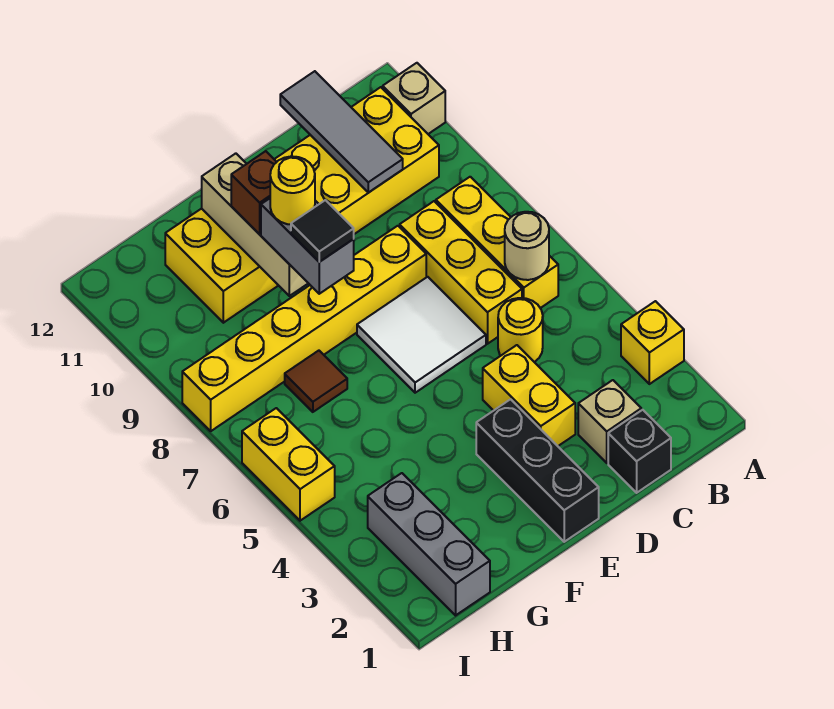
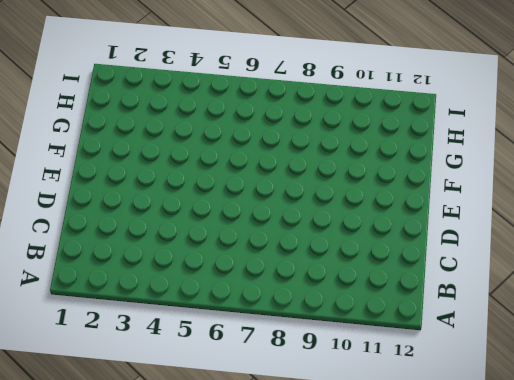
none -> yellow brick A3 level 1
none -> tan brick A11 level 1
none -> yellow brick B6:B8 level 1

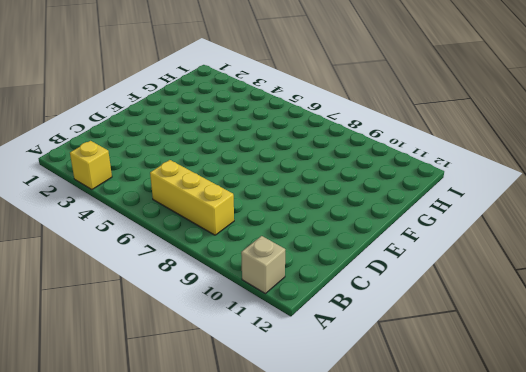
none -> yellow brick B10:G11 level 1
none -> black brick C1 level 1
none -> tan brick C2 level 1

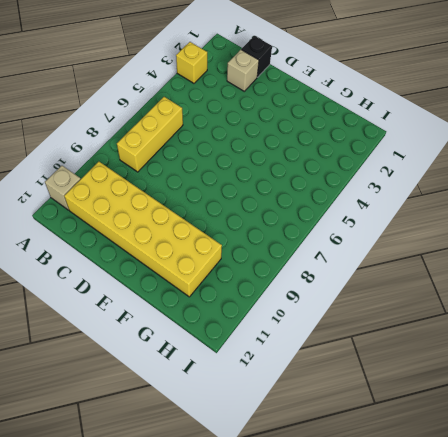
none -> yellow round brick C5 level 1
none -> yellow brick C6:C8 level 1
none -> yellow brick D3:D4 level 1

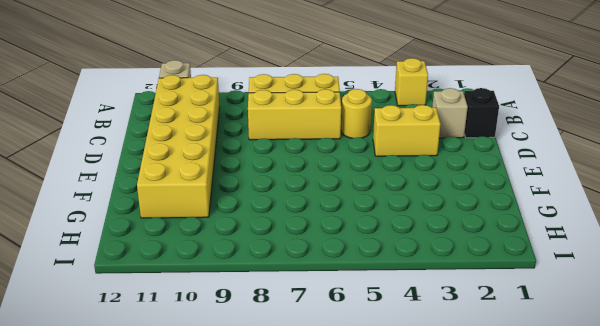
none -> white tile D6:E7 level 1
none -> yellow brick D8:I8 level 1
none -> black brick E1:E3 level 1

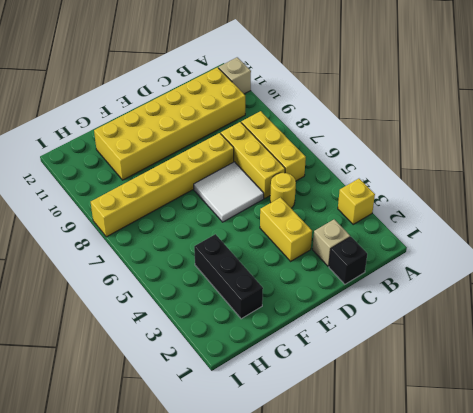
black brick G2:G4 level 1 -> black brick E1:E3 level 1
none -> brown tile G7 level 1
none -> grey brick H1:H3 level 1
none -> yellow brick I5:I6 level 1

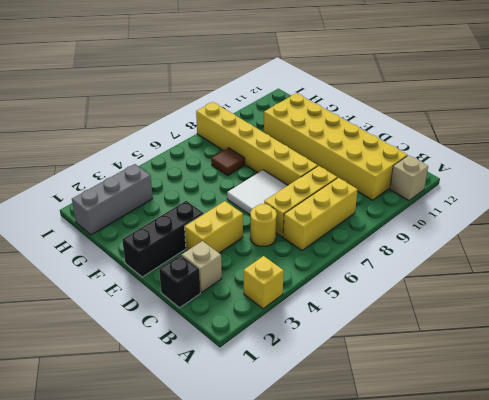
none -> yellow brick I5:I6 level 1
none -> tan round brick B6 level 2
none -> grey tile C10:C12 level 2

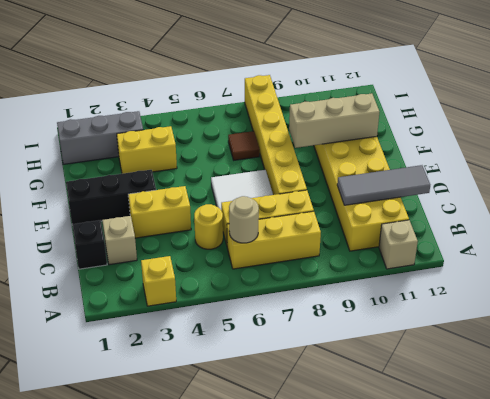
yellow brick G3:G4 level 1 -> yellow brick I5:I6 level 1
none -> grey brick F8:F9 level 3
none -> brown brick F10 level 3
none -> black tile F8 level 4

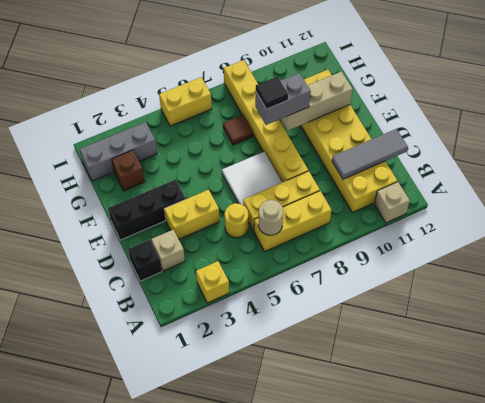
brown brick G2 level 1 -> brown brick F10 level 3
none -> yellow round brick F9 level 4

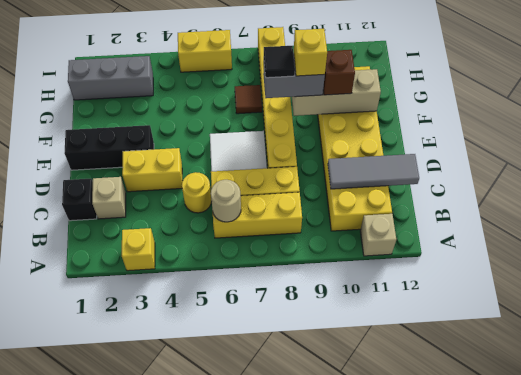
yellow brick F9 level 4 -> yellow round brick F9 level 4

